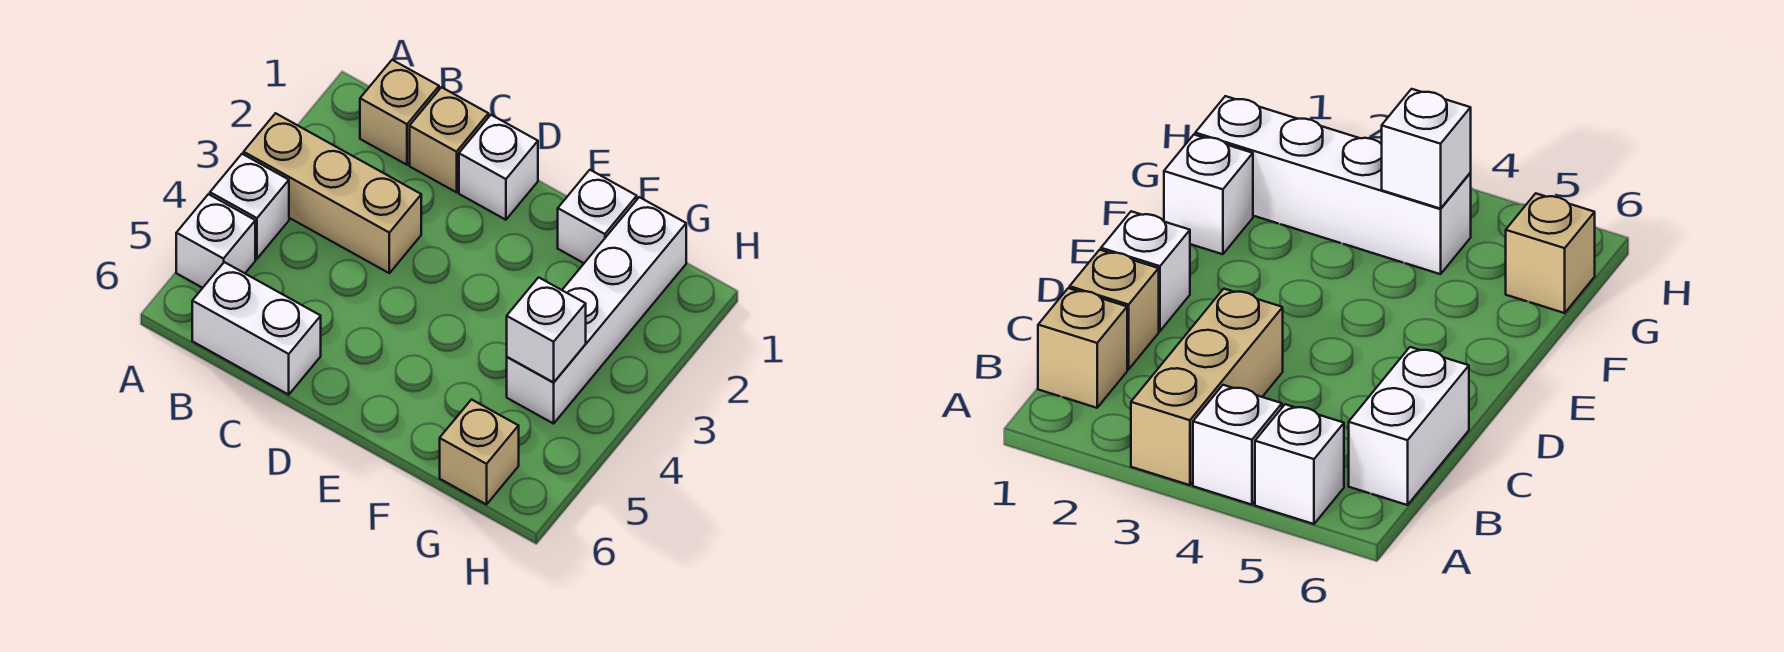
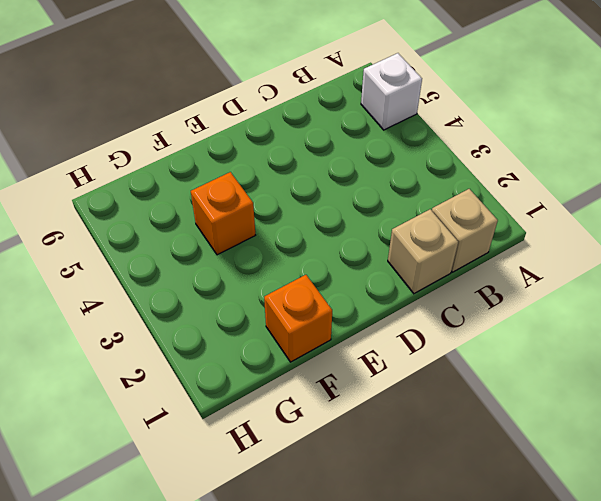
orange brick F1 level 1 -> white brick F1 level 1
orange brick F4 level 1 -> none
none -> tan brick A3:C3 level 1
none -> white brick A4 level 1

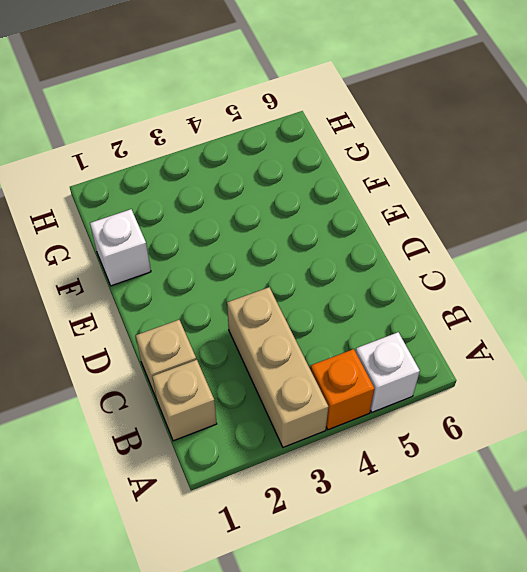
orange brick A4 level 1 -> white brick A4 level 1
none -> white brick B6:C6 level 1
none -> white brick D1 level 1

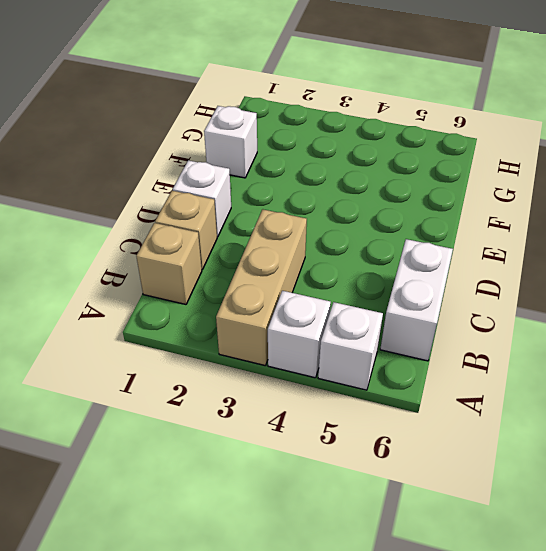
none -> white brick G1:G4 level 1
none -> tan brick G6 level 1

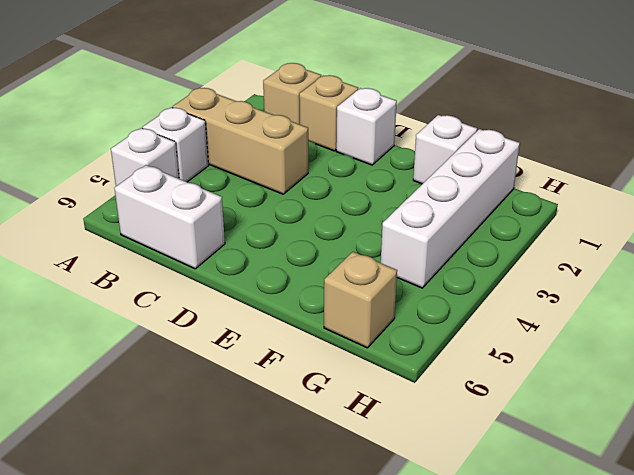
none -> white brick G4 level 2

